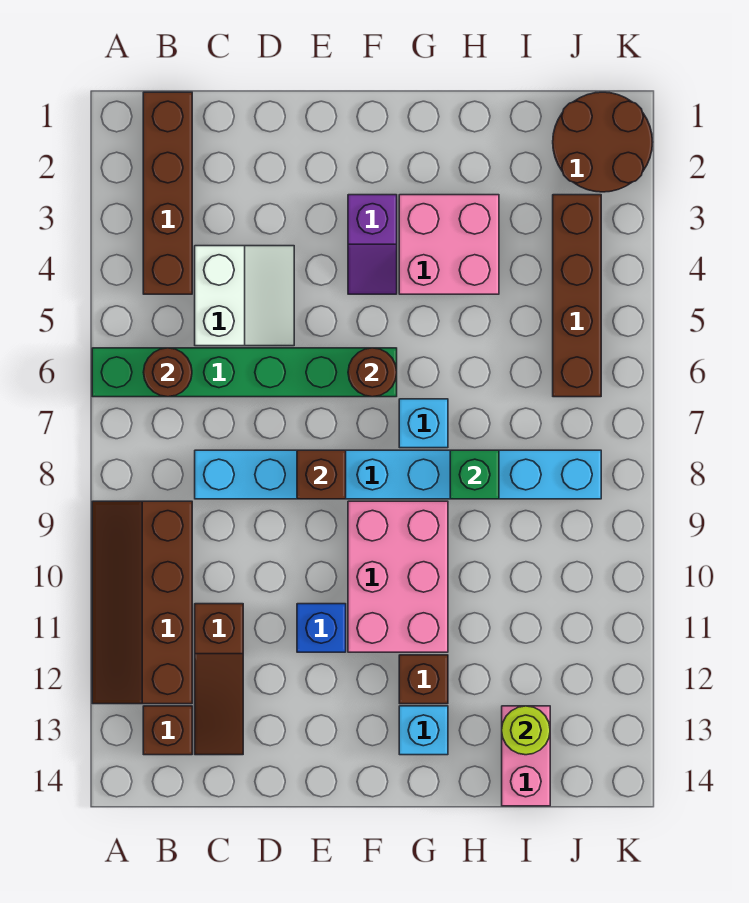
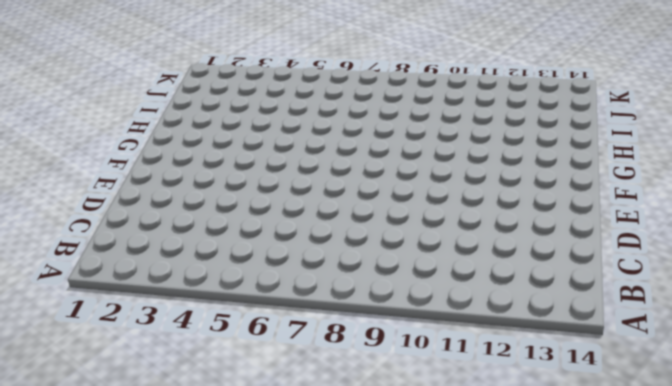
none -> green brick A6:F6 level 1
none -> brown slope A9:B12 level 1 top B
none -> brown brick B1:B4 level 1

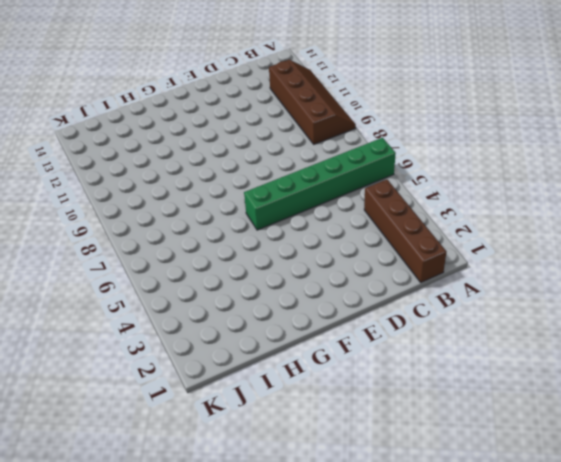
none -> brown brick B13 level 1
none -> white slope C4:D5 level 1 top C
none -> cyan brick C8:J8 level 1

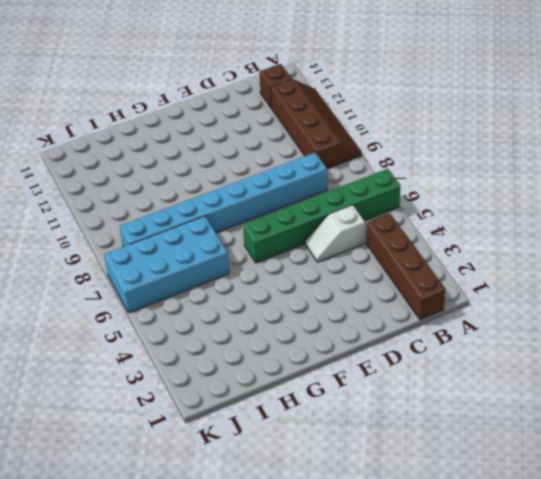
white slope C5:D5 level 1 top C -> white slope C4:D5 level 1 top C
cyan brick H6:K7 level 1 -> brown brick J3:J6 level 1
none -> brown slope C11:C13 level 1 top 11
none -> blue brick E11 level 1
none -> purple slope F3:F4 level 1 top 3

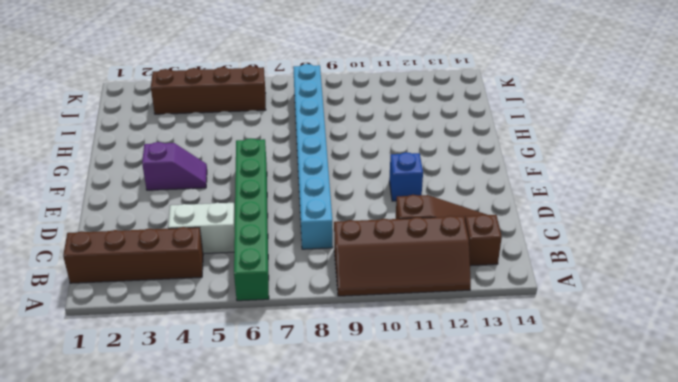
none -> pink brick F9:G11 level 1
none -> pink brick G3:H4 level 1
none -> cyan brick G7 level 1

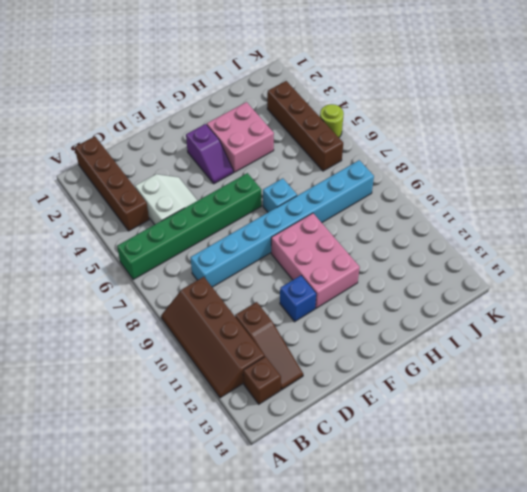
lime round brick K5 level 1 -> lime round brick I13 level 2
none -> brown brick G12 level 1
none -> cyan brick G13 level 1
none -> pink brick I13:I14 level 1

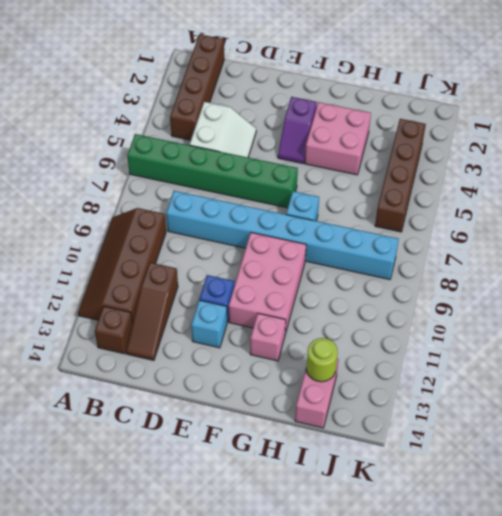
cyan brick E12 level 1 -> cyan brick G13 level 1
pink brick G12 level 1 -> brown brick G12 level 1
none -> brown round brick J1:K2 level 1
none -> brown round brick B6 level 2
none -> brown brick E8 level 2

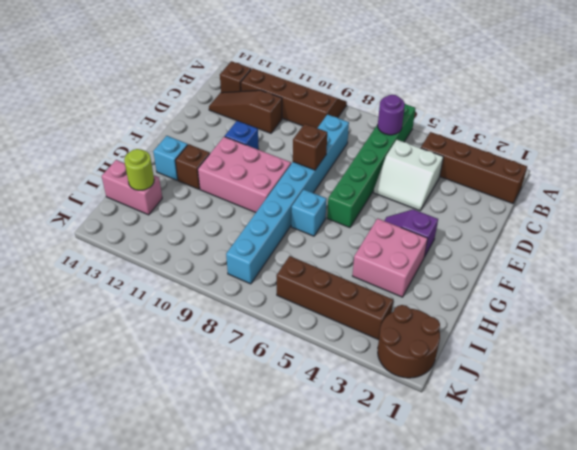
purple round brick B6 level 2 -> brown round brick B6 level 2
none -> brown round brick F6 level 2
none -> green brick H8 level 2

